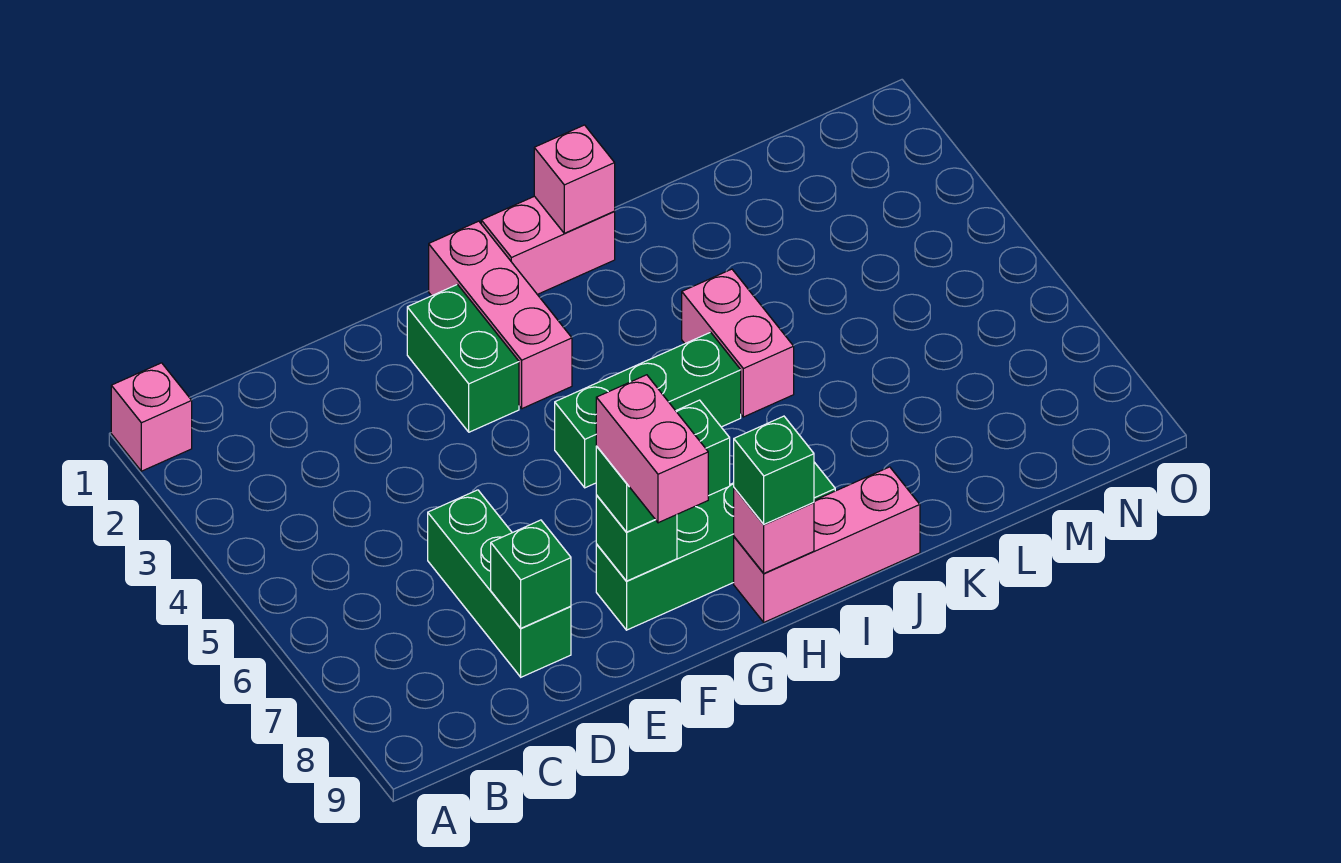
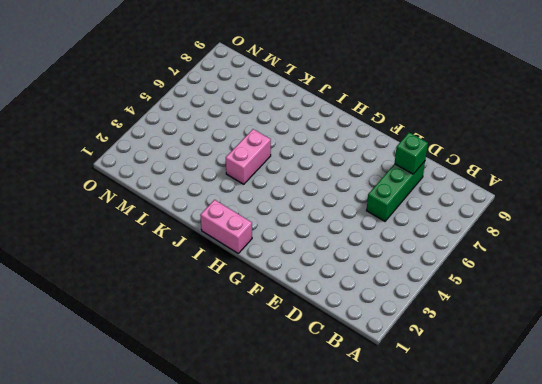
none -> pink brick A1 level 1
none -> green brick F2:F3 level 1
none -> green brick F8:I8 level 1

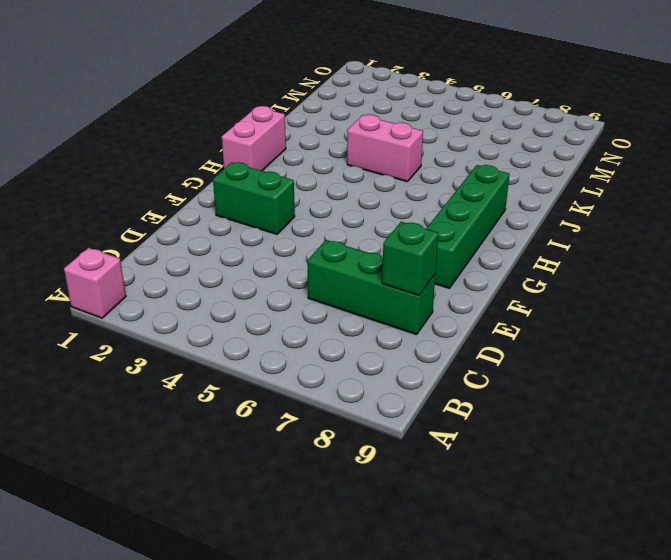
none -> pink brick G1:G3 level 1
none -> green brick G5:I5 level 1
none -> pink brick H9:J9 level 1

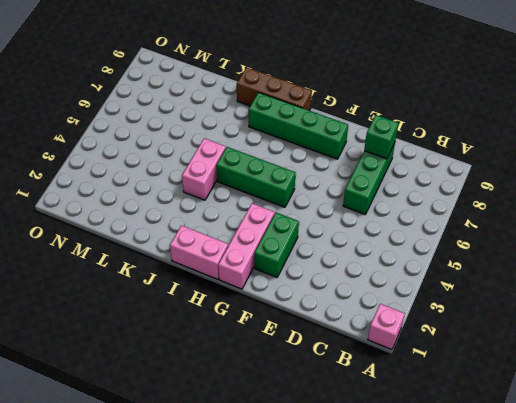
brown brick H9:J9 level 1 -> pink brick H9:J9 level 1
none -> green brick F8 level 2
none -> pink brick H9 level 2
none -> pink brick I1 level 2

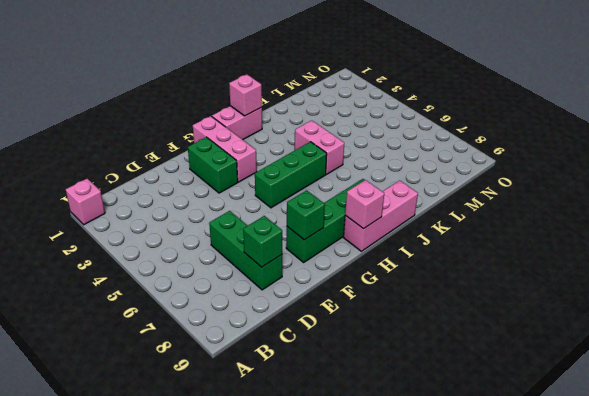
none -> green brick F8:G8 level 3
none -> green brick H9 level 3
none -> pink brick F8:F9 level 4

